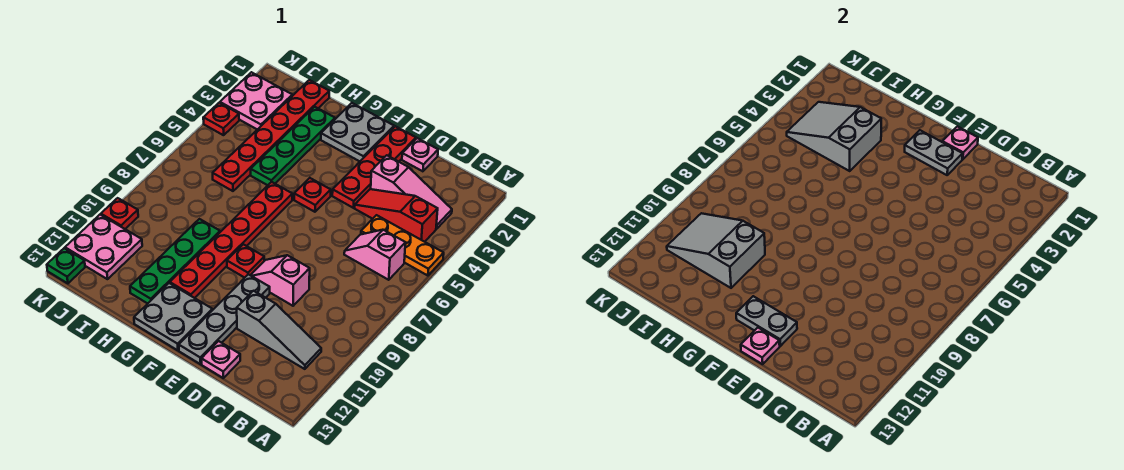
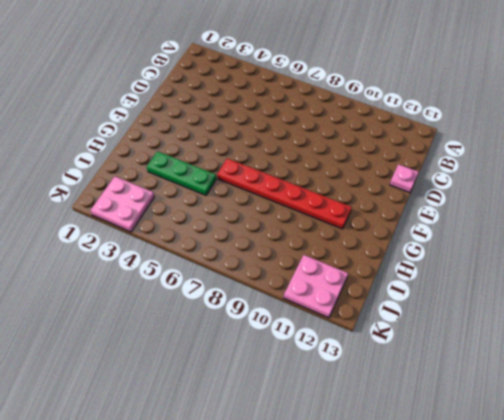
green plate H3:H5 level 1 -> green plate H2:H5 level 1
none -> orange plate A5:C5 level 1
none -> pink slope B3:D3 level 1 top D
none -> red slope B4:D4 level 1 top B

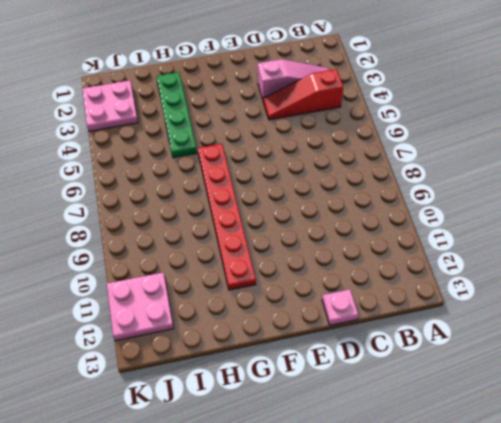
none -> orange plate A5:C5 level 1
none -> pink slope B6:C6 level 1 top B
none -> grey slope B11:D11 level 1 top D

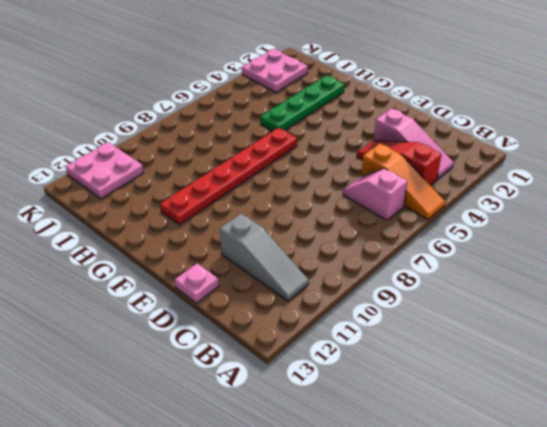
orange slope A5:C5 level 1 top C -> orange plate A5:C5 level 1
none -> pink plate D1 level 1
none -> pink slope D9:E9 level 1 top D
none -> red plate E1:E4 level 1

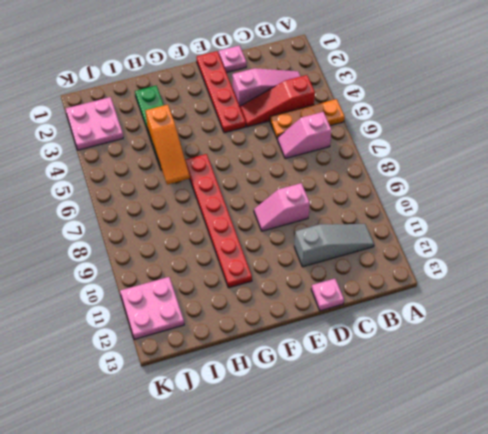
orange slope H4:H6 level 2 top 4 -> grey slope H3:J4 level 2 top H
none -> grey plate E10:E13 level 1
none -> grey plate F1:G2 level 1
none -> red plate F5 level 1

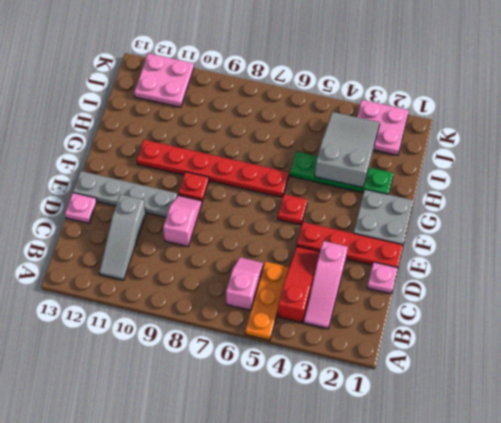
none -> grey plate F12:G13 level 1
none -> green plate H9:H12 level 1
none -> red plate I1:I6 level 1

